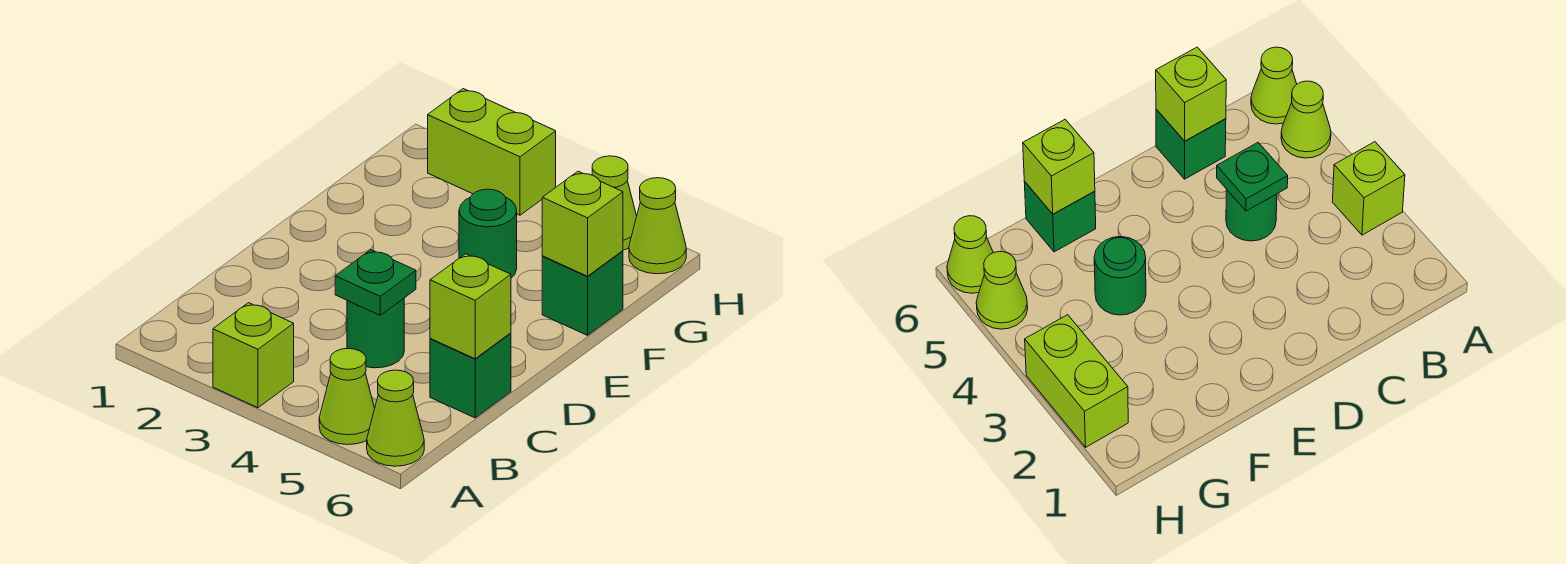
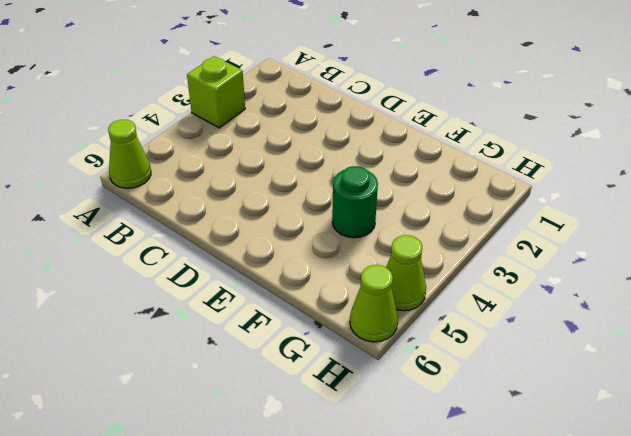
none -> lime cone A5 level 1
none -> green round brick C4 level 1
none -> green brick C6 level 1

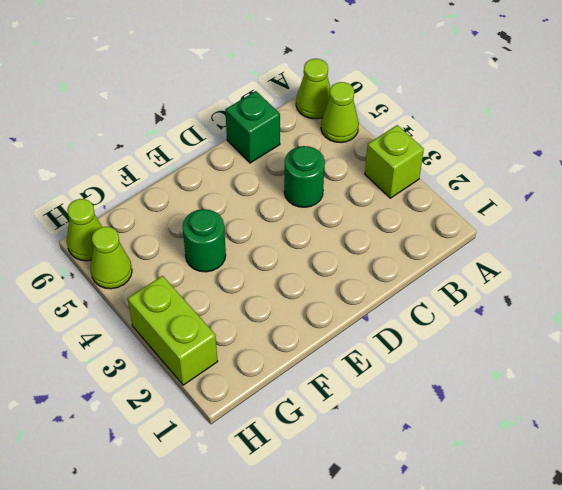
none -> green brick F6 level 1
none -> green plate C4 level 2
none -> lime brick C6 level 2

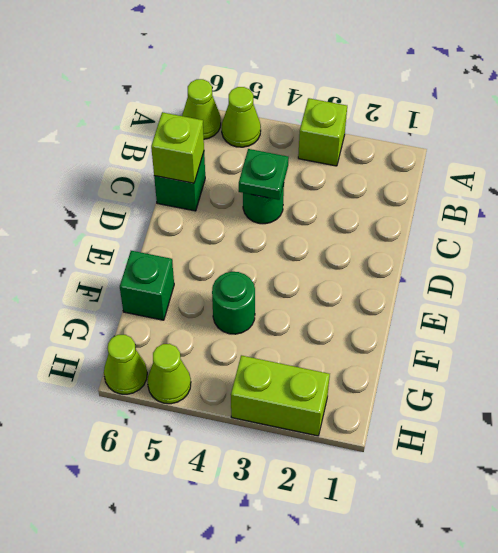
none -> lime brick F6 level 2

